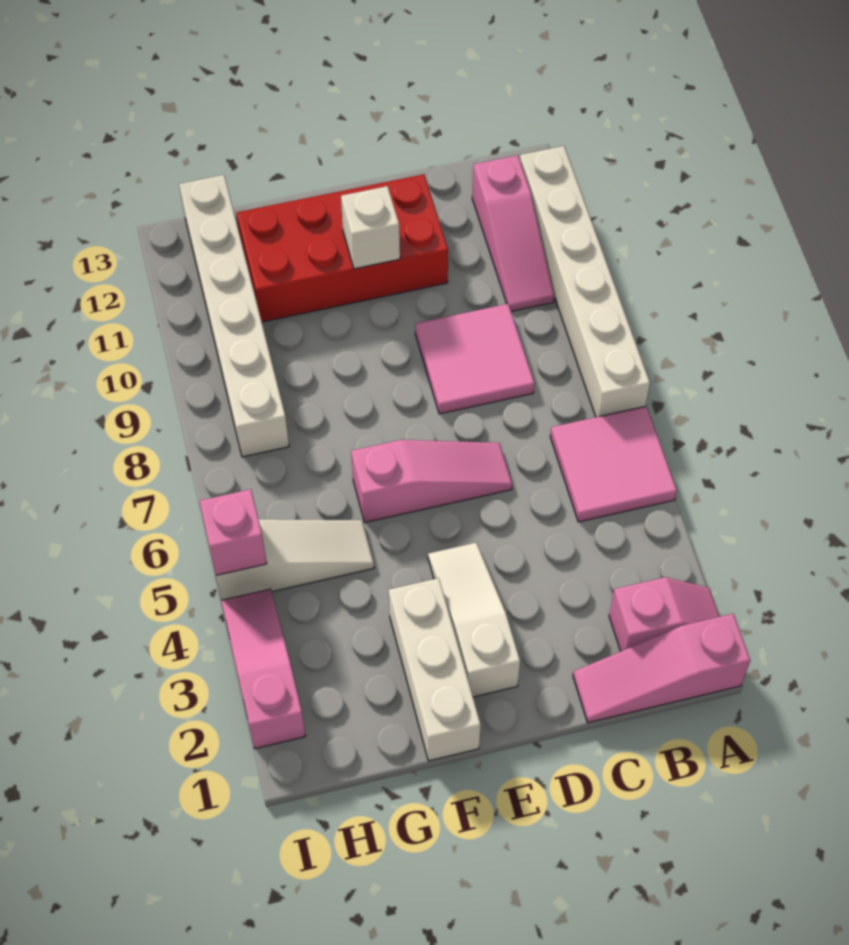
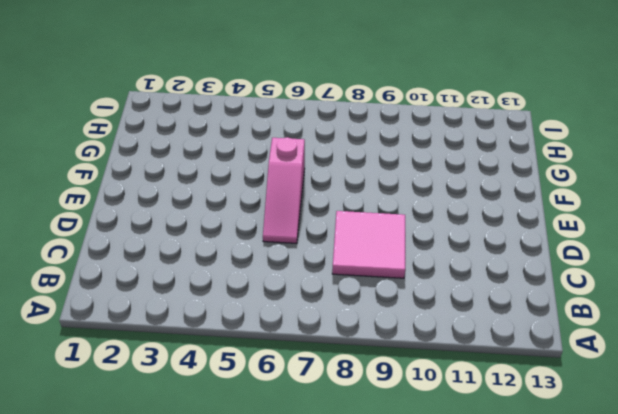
none -> pink slope A1:C1 level 1 top A
none -> pink slope A2:B2 level 1 top B
none -> pink tile A5:B6 level 1

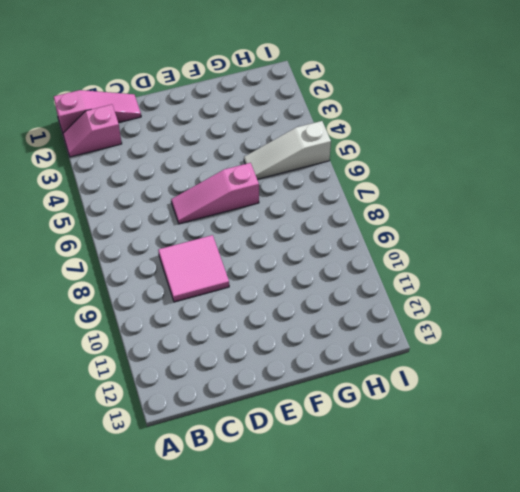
none -> pink tile A5:B6 level 1
none -> white brick A7:A12 level 1
none -> pink slope B10:B12 level 1 top 12

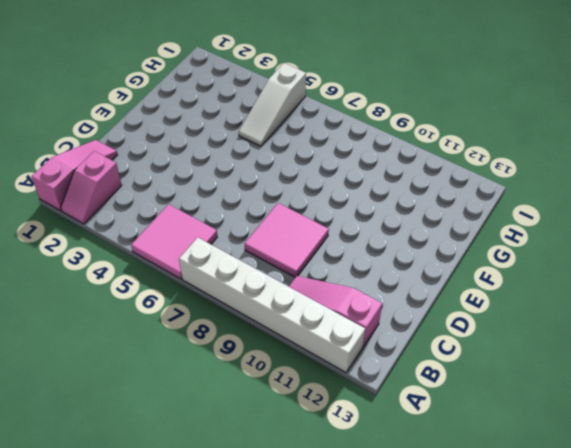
none -> pink slope D6:F6 level 1 top F
none -> red brick D11:G12 level 1
none -> white slope E2:E4 level 1 top 2

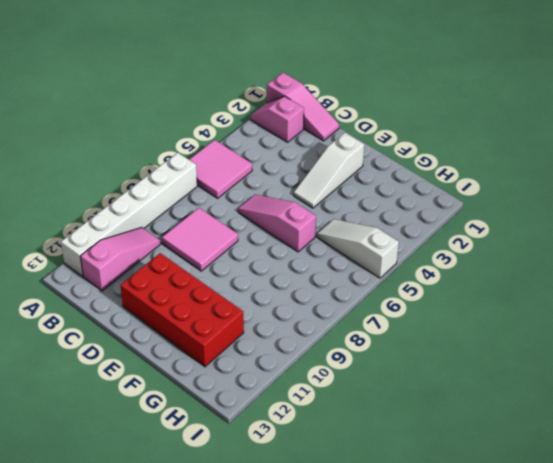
none -> white brick F1:F3 level 1
none -> white brick H8:H13 level 1
none -> pink slope I2:I4 level 1 top 2

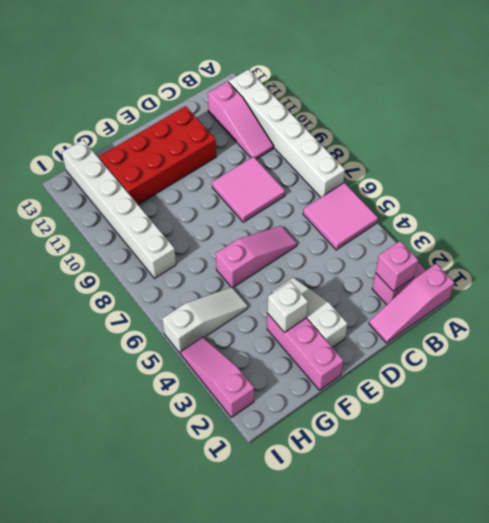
pink brick B2 level 2 -> pink brick I5 level 2
pink brick F1:F3 level 1 -> white brick F1:F3 level 1
white brick F3 level 2 -> white brick E11 level 2

